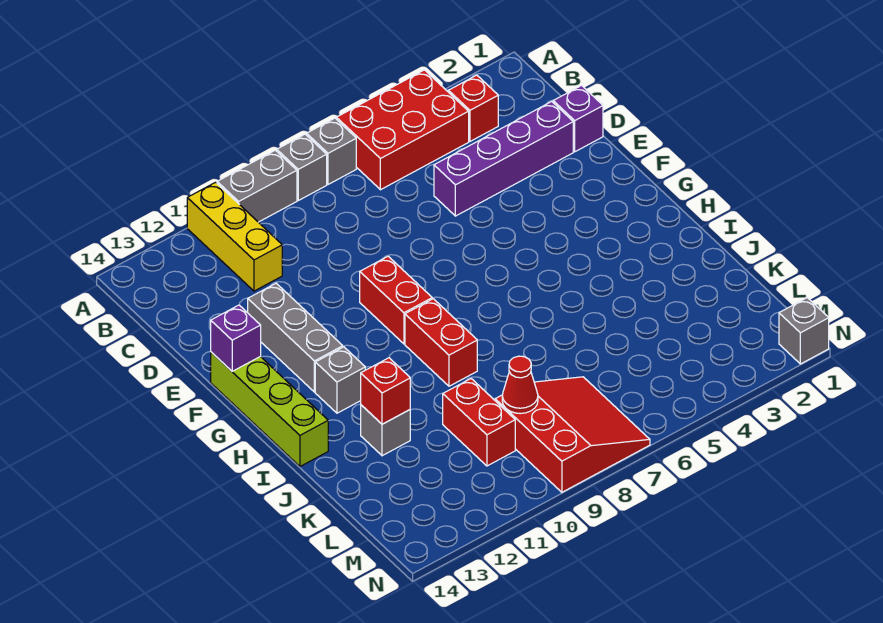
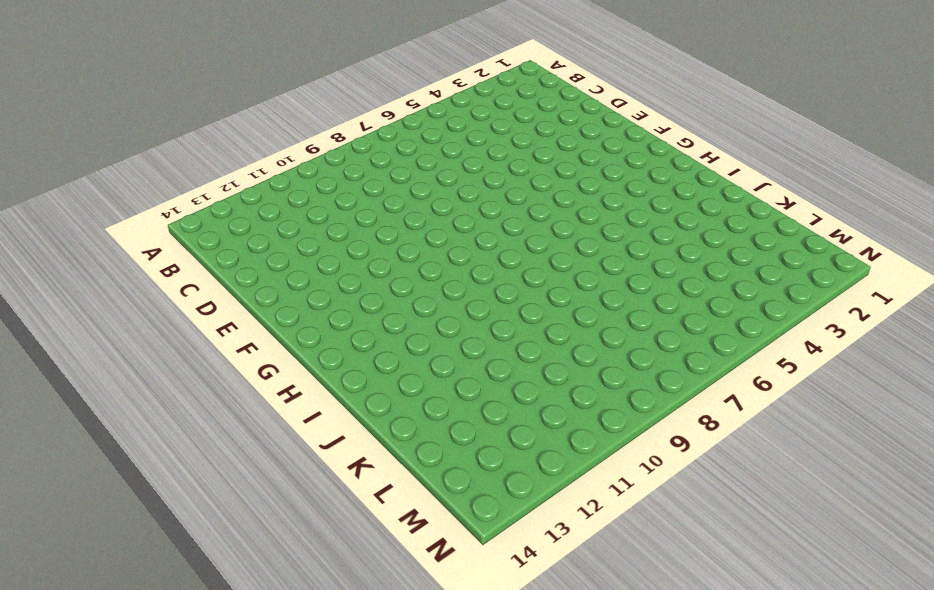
none -> red brick A4:B6 level 1
none -> grey brick A7 level 1
none -> grey brick A8 level 1

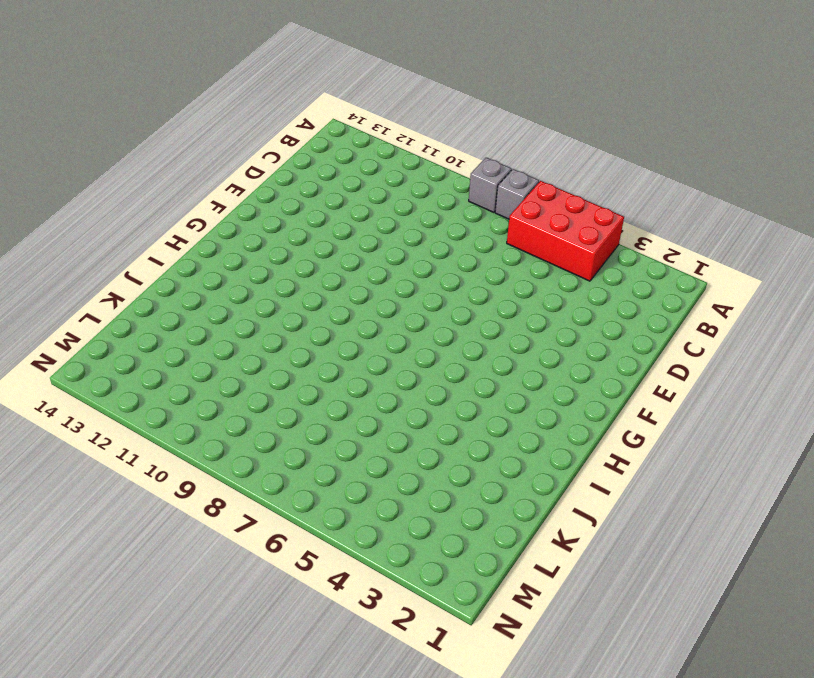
none -> grey brick A9:A10 level 1
none -> yellow brick A11:C11 level 1
none -> red brick B3 level 1

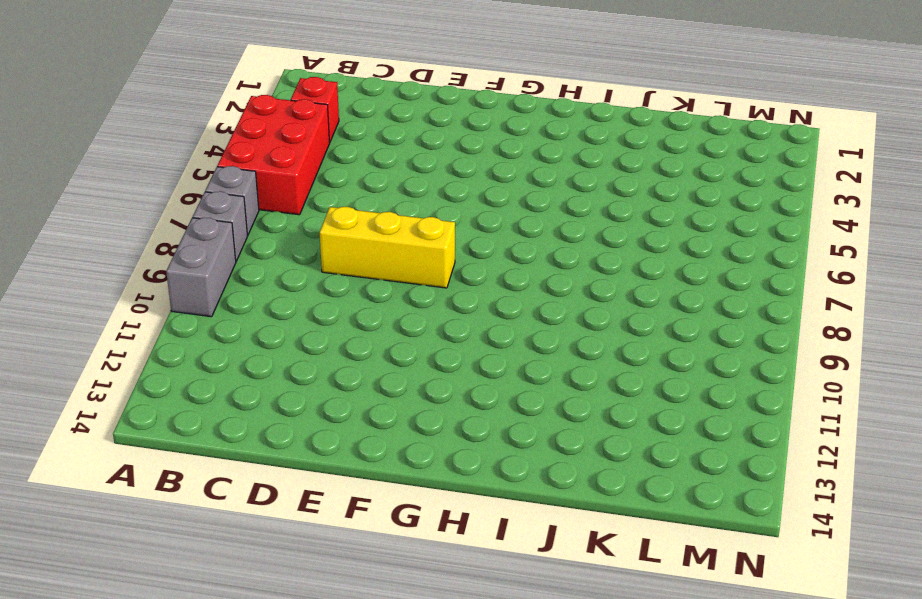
yellow brick D8:F8 level 1 -> yellow brick A11:C11 level 1
none -> purple brick D1 level 1
none -> purple brick D2:D5 level 1
none -> grey brick E12:G12 level 1

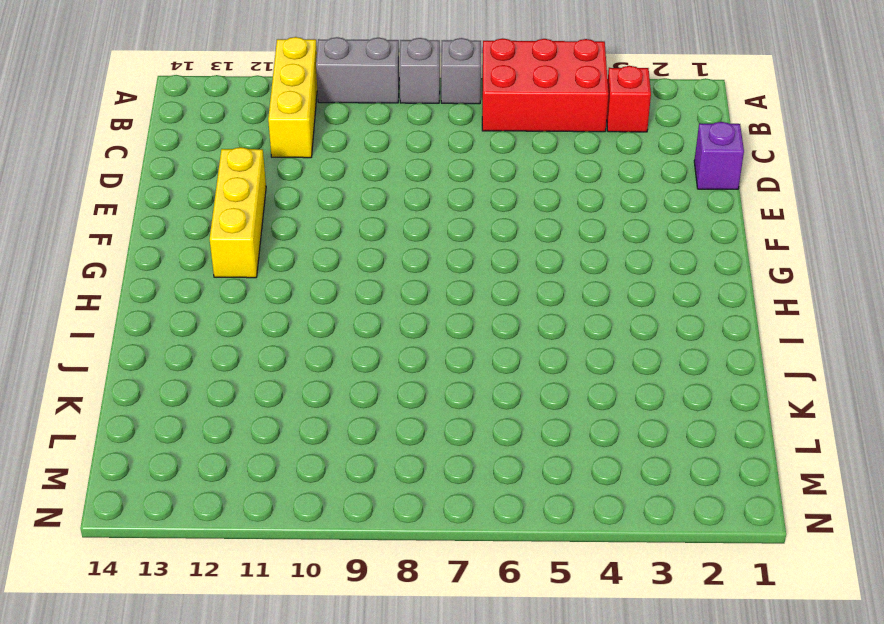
yellow brick E12:G12 level 1 -> grey brick E12:G12 level 1
none -> purple brick D2:D5 level 1
none -> red brick F9:G9 level 1
none -> lime brick F14:I14 level 1

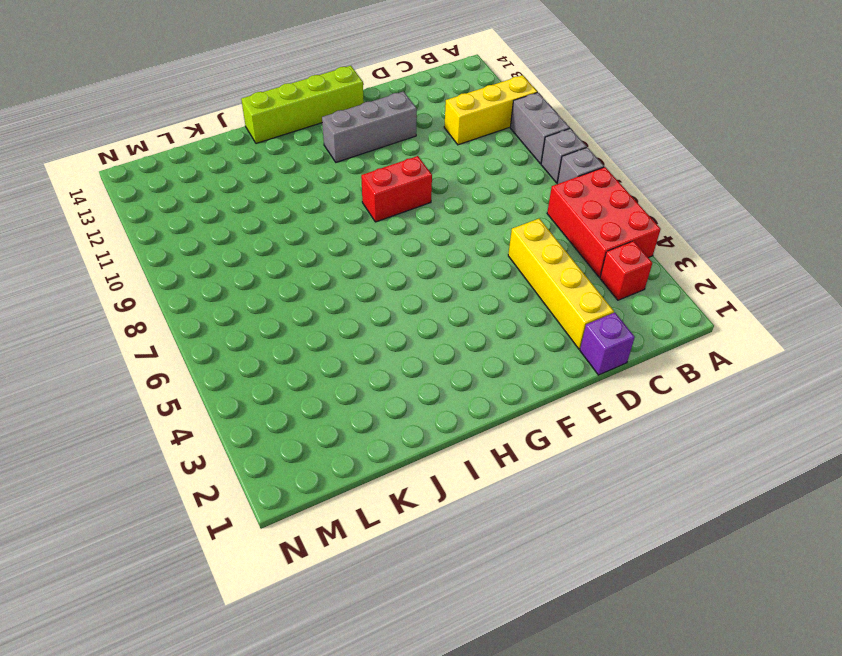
yellow brick D2:D5 level 1 -> purple brick D2:D5 level 1
none -> red brick H9:I9 level 1
none -> grey brick H12 level 1
none -> grey brick J12 level 1

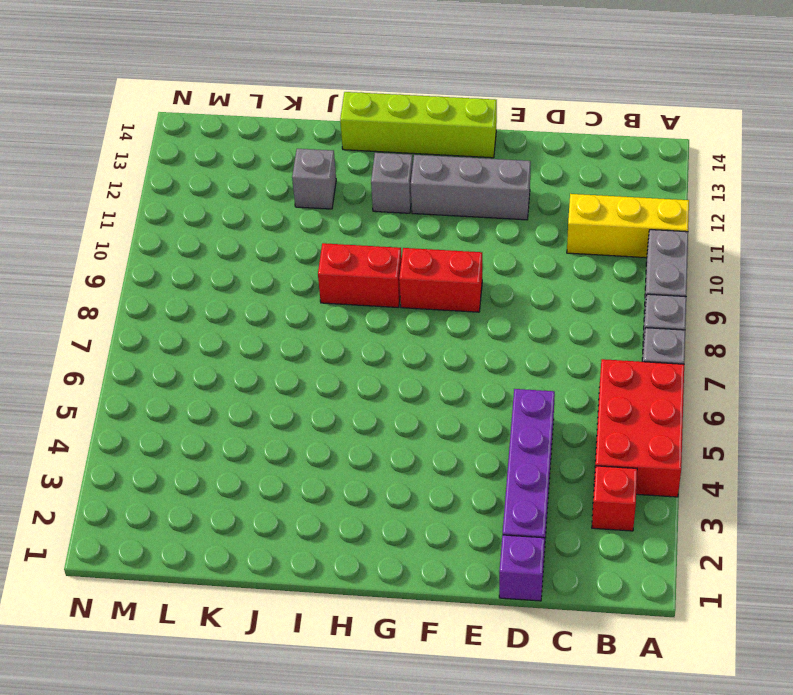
none -> red brick K10:L10 level 1
none -> red slope L7:N9 level 1 top 9
none -> grey brick N1 level 1

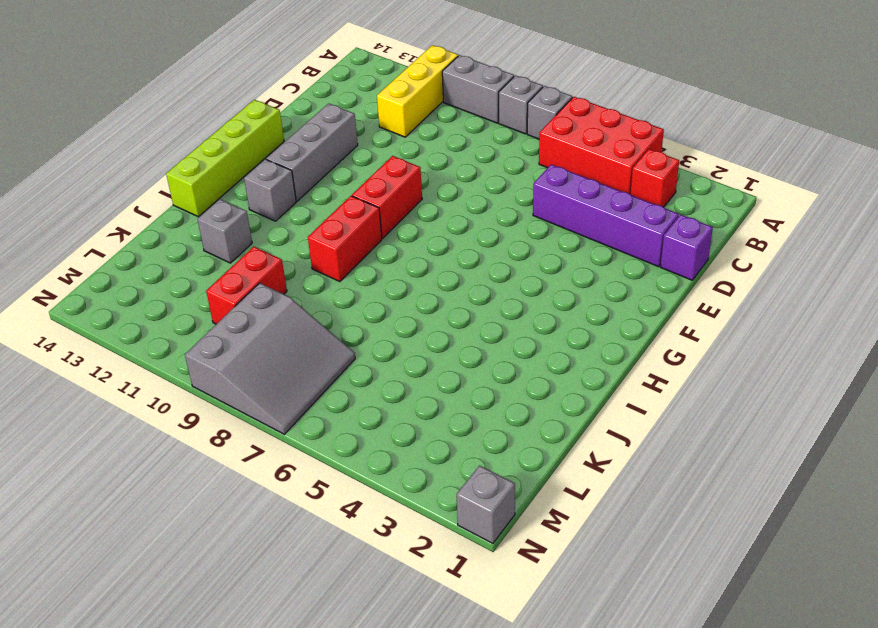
grey slope L7:N9 level 1 top 9 -> red slope L7:N9 level 1 top 9
none -> purple brick F14 level 2
none -> red brick J12 level 2
none -> red cone L9 level 2

